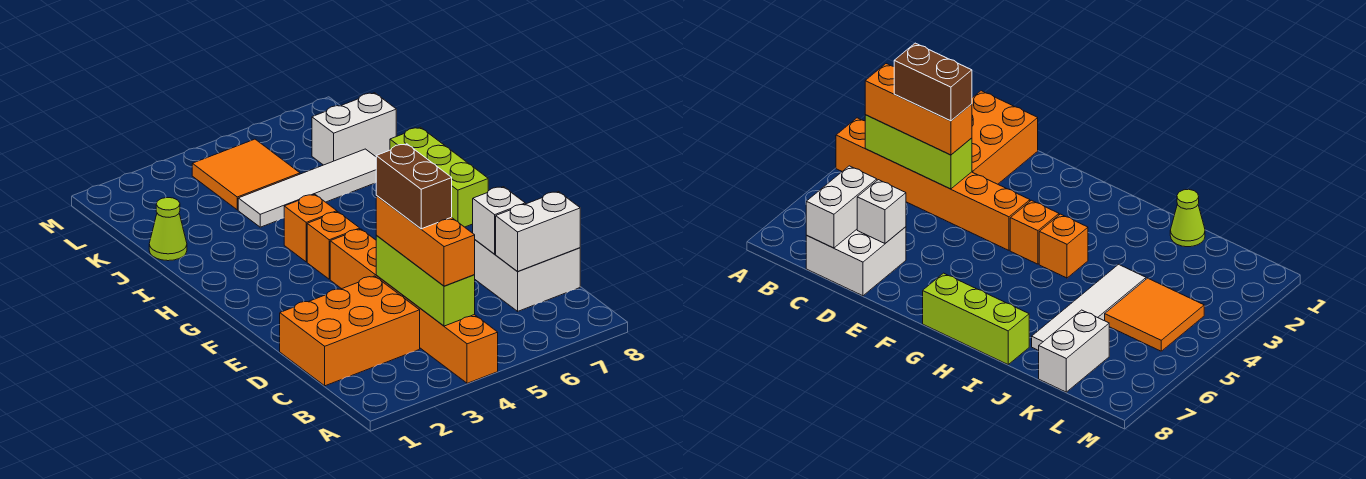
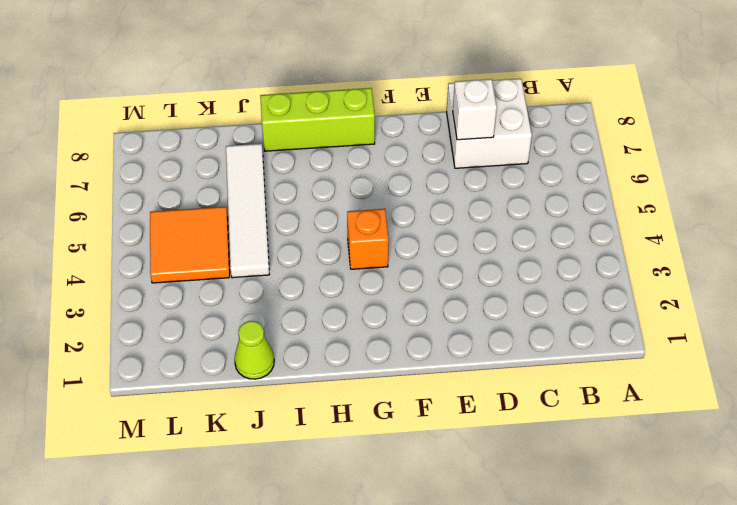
none -> orange brick A4:F4 level 1
none -> orange brick C1:D3 level 1
none -> orange brick H4 level 1

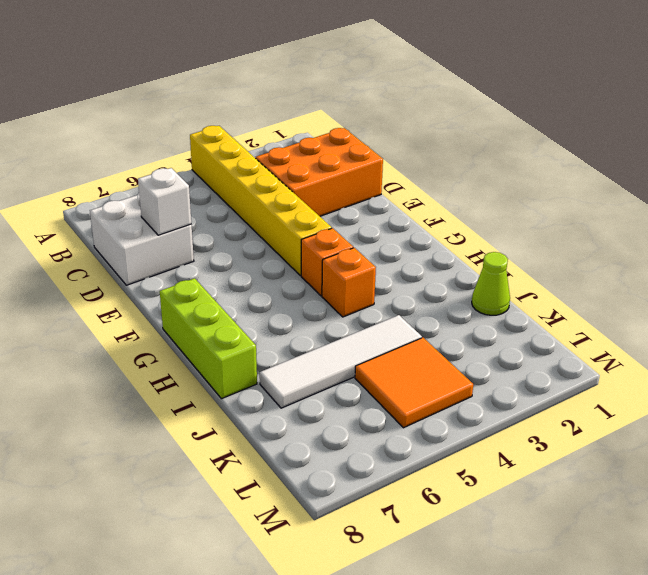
yellow brick A4:F4 level 1 -> orange brick A4:F4 level 1
none -> white brick K7:K8 level 1
none -> lime brick B4:D4 level 2
none -> white brick C7:C8 level 2

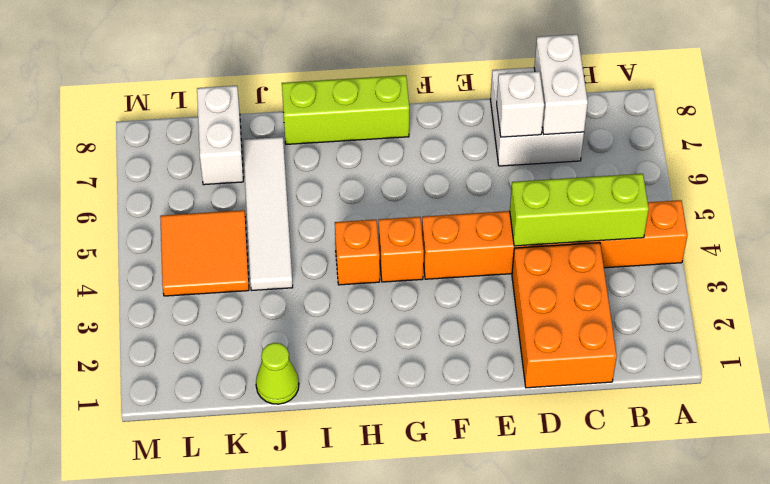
none -> orange brick B4:D4 level 3
none -> brown brick C4:D4 level 4

